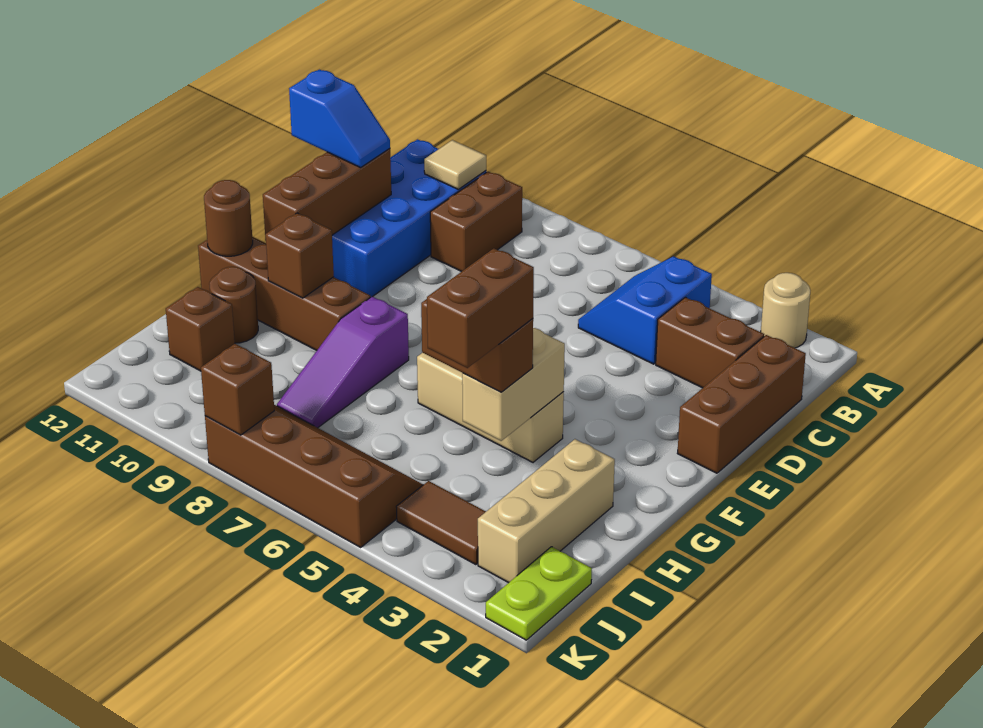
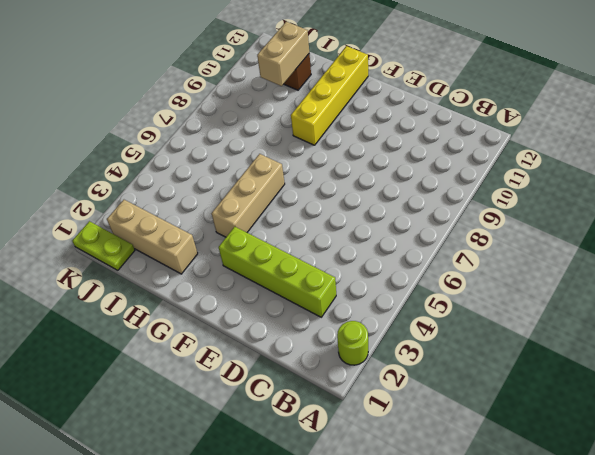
lime round brick A2 level 1 -> tan round brick A2 level 1
lime brick C3:F3 level 1 -> brown brick C2:C3 level 1
yellow brick G9:G12 level 1 -> brown brick G9:G12 level 1
tan brick I10:I11 level 2 -> tan brick G4:H4 level 2
none -> blue slope B4:C5 level 1 top 4
none -> brown brick B9:C9 level 1
none -> blue brick B10:E11 level 1

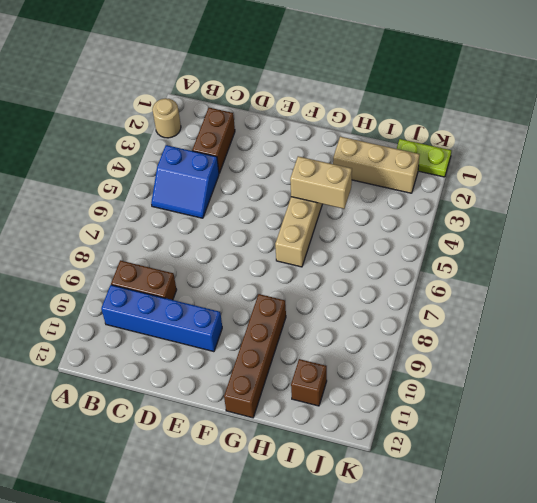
blue brick B10:E10 level 1 -> blue brick B10:E11 level 1
none -> brown brick C1:E1 level 1
none -> purple slope G8:I8 level 1 top G
none -> brown round brick H11 level 1

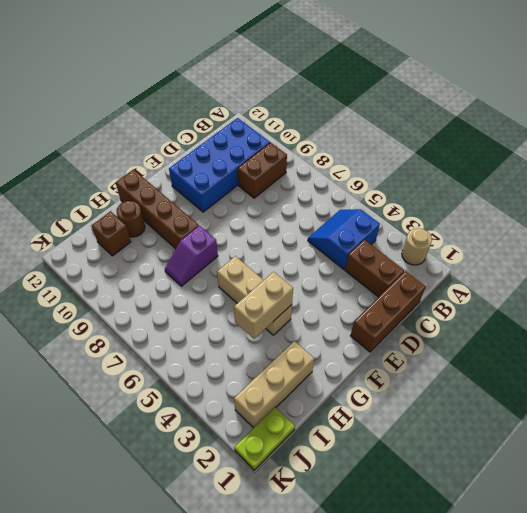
purple slope G8:H8 level 1 top G -> purple slope G8:I8 level 1 top G
none -> brown tile J3:J4 level 1
none -> brown slope J5:K8 level 1 top K
none -> tan tile B10 level 2

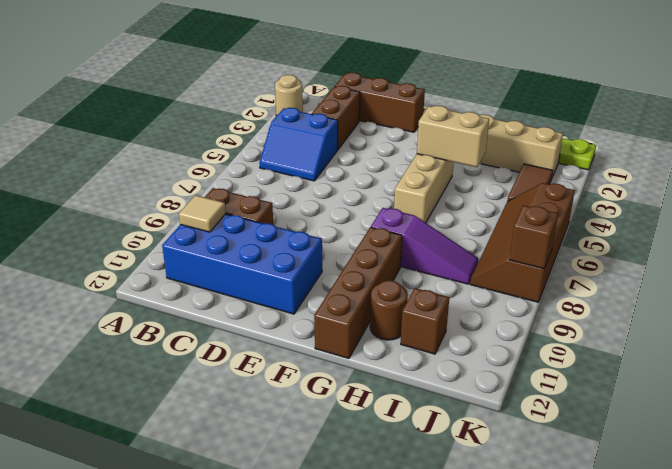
none -> brown brick D11:F11 level 2
none -> brown brick G10 level 2
none -> brown round brick G12 level 2

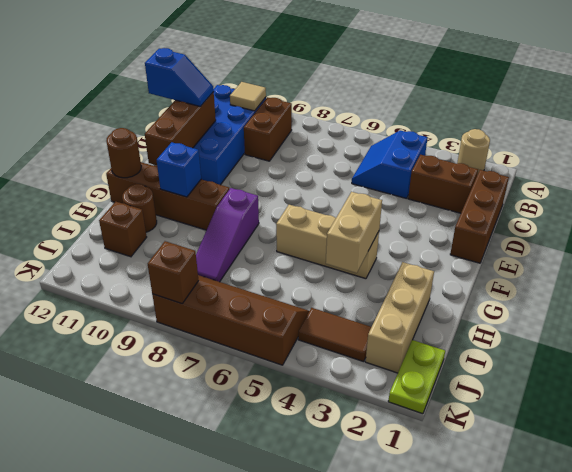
blue brick G10 level 2 -> brown brick G10 level 2
none -> brown brick H4:H5 level 3
none -> brown brick H4:I4 level 4

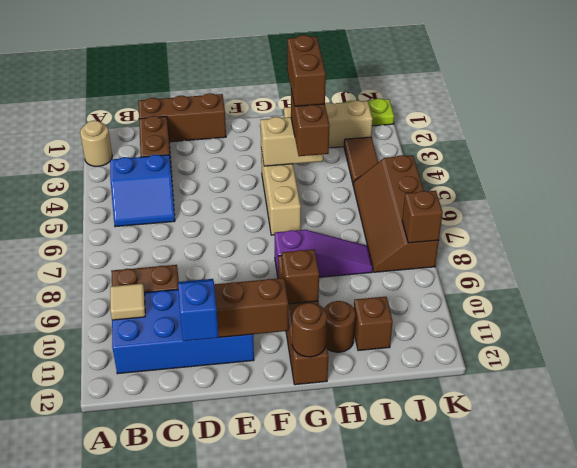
brown brick H3:H4 level 4 -> brown brick H4:I4 level 4

